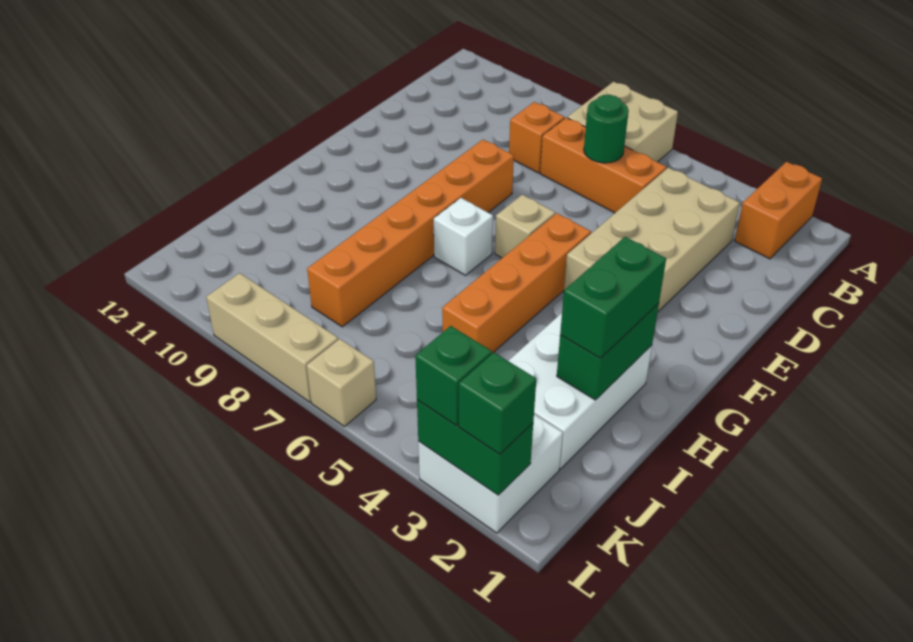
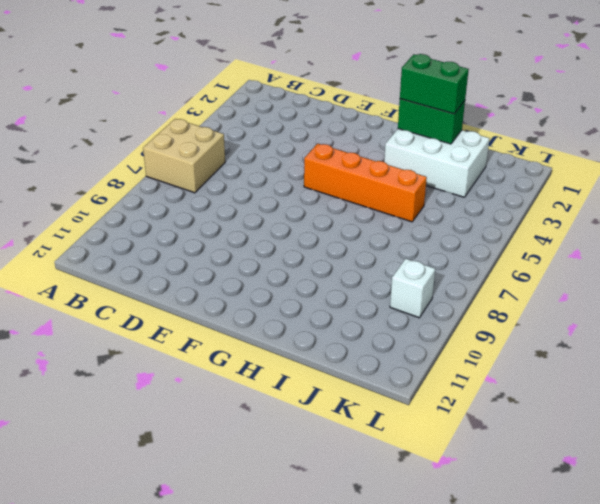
white brick K9 level 1 -> white brick G7 level 1
none -> orange brick A2:B2 level 1
none -> tan brick C3:F4 level 1
none -> orange brick C5:C7 level 1

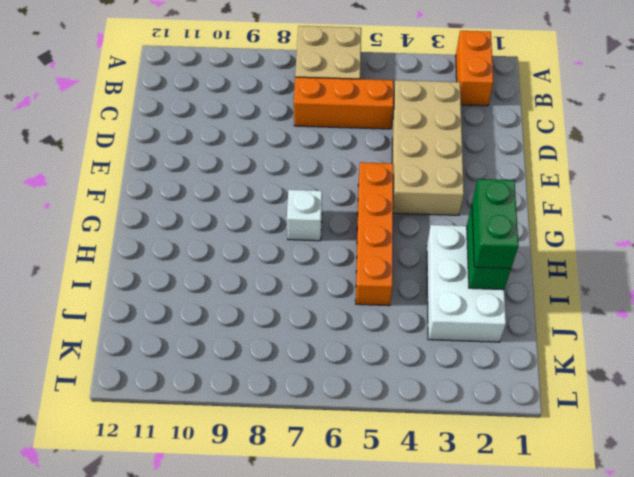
none -> orange brick C8 level 1
none -> orange brick E8:J8 level 1
none -> tan brick F6 level 1

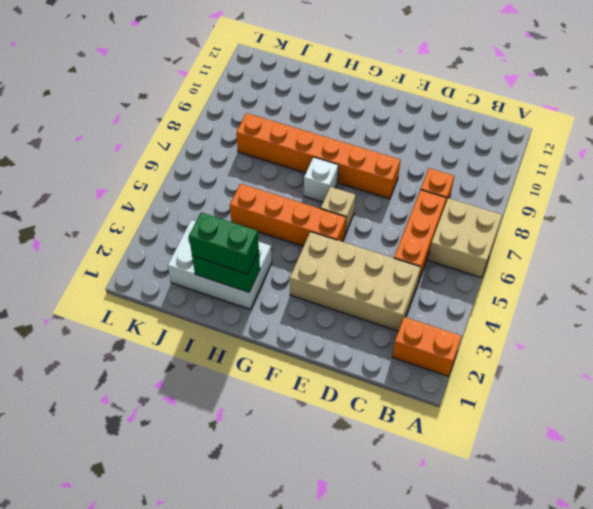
none -> white brick K2:L3 level 1
none -> tan brick L6 level 1
none -> tan brick L7:L9 level 1

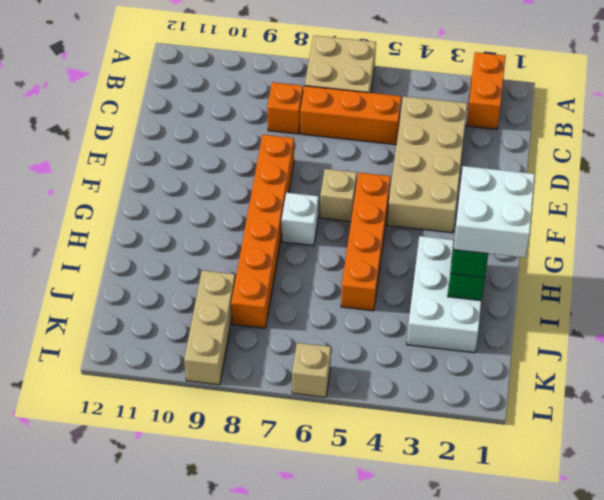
white brick H1:I2 level 4 -> white brick K2:L3 level 1
tan brick J9:L9 level 1 -> tan brick L7:L9 level 1
none -> green round brick C6 level 2
none -> green brick L2:L3 level 2
none -> green brick L2 level 3

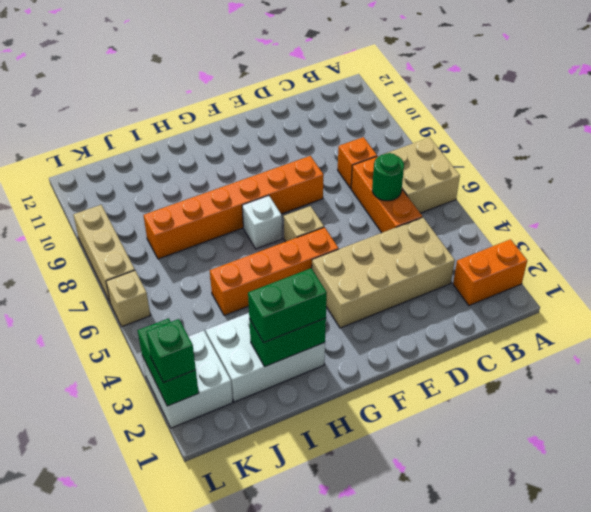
none -> green brick L3 level 3

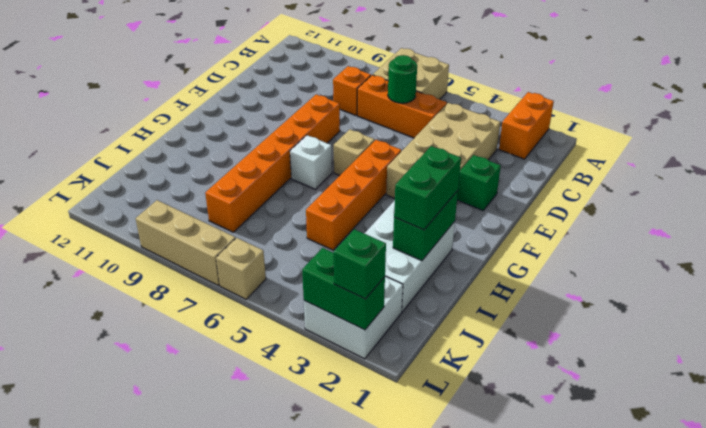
green brick E2 level 1 -> green brick L3 level 3

